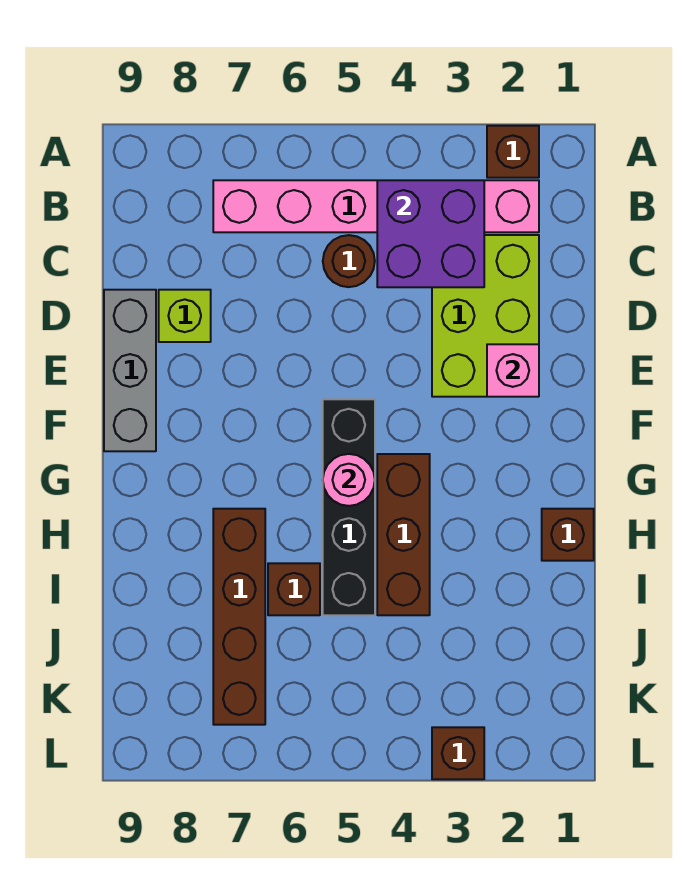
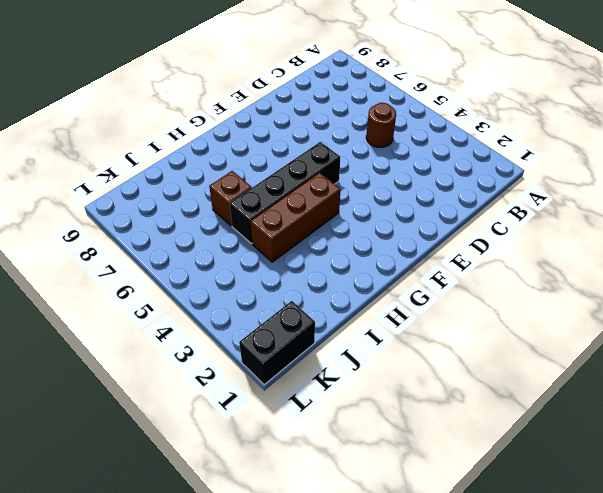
black brick K1:L1 level 1 -> none
none -> brown brick A2 level 1
none -> pink brick B2:B7 level 1
none -> lime brick C2:E3 level 1

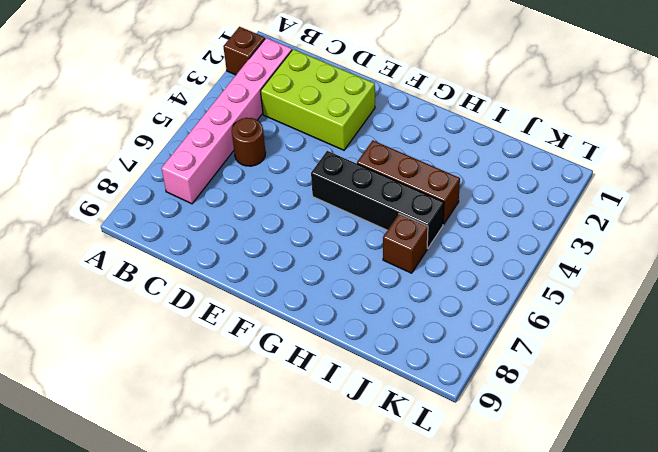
none -> lime brick D8 level 1
none -> grey brick D9:F9 level 1
none -> brown brick H1 level 1

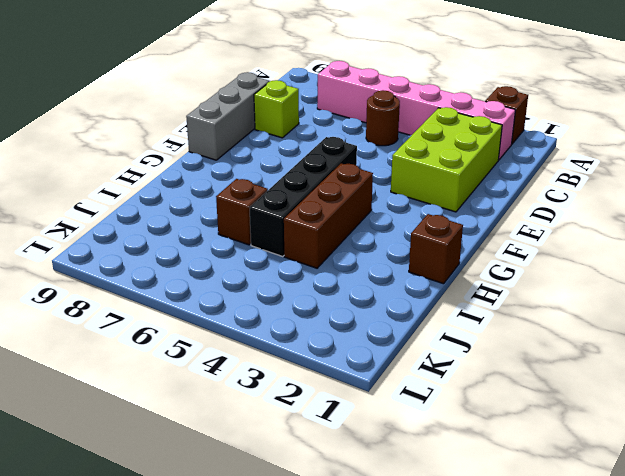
none -> brown brick H7:K7 level 1
none -> brown brick L3 level 1
none -> purple brick B3:C4 level 2

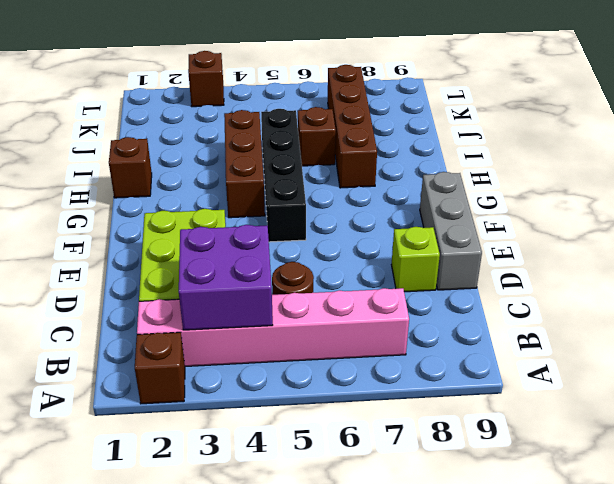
none -> pink brick E2 level 2
none -> pink round brick G5 level 2

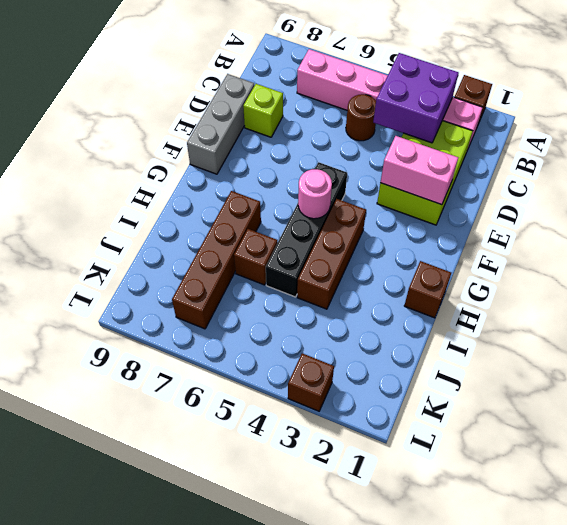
pink brick E2:E3 level 2 -> pink brick E2 level 2

